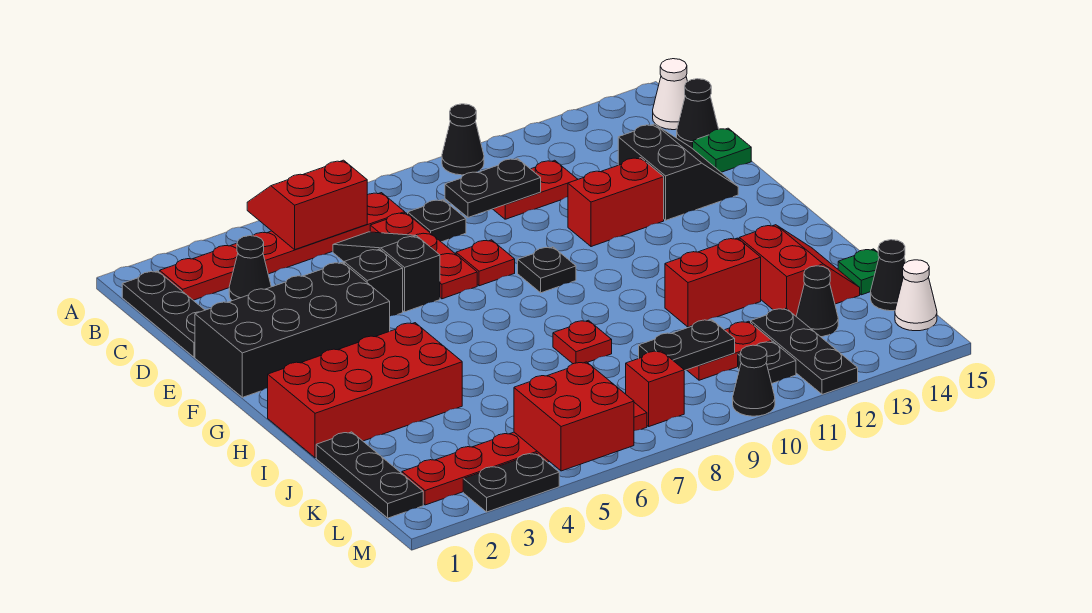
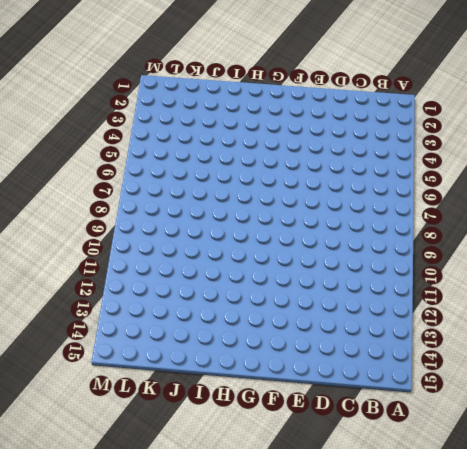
none -> black cone A10 level 1
none -> black plate B1:D1 level 1
none -> red plate B2:B7 level 1
none -> white cone B15 level 1

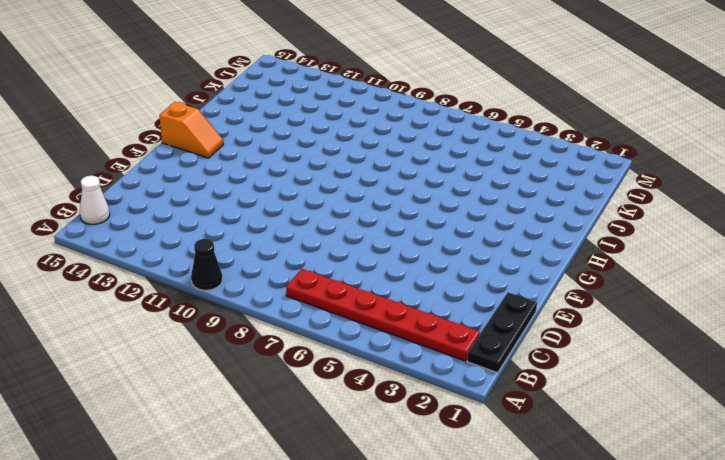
orange slope G14:G15 level 1 top 15 -> none
none -> black cone C3 level 1
none -> black slope C6:E6 level 1 top E
none -> red plate C7:E7 level 1
none -> black plate C8 level 1

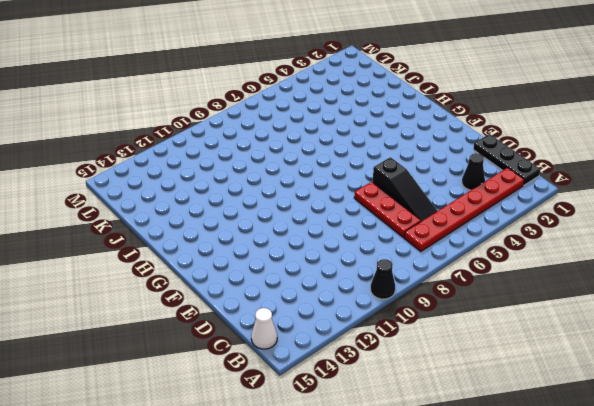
none -> black plate C8 level 1
none -> red plate C10:C11 level 1
none -> black cone C15 level 1
none -> black slope D13:E14 level 1 top 13

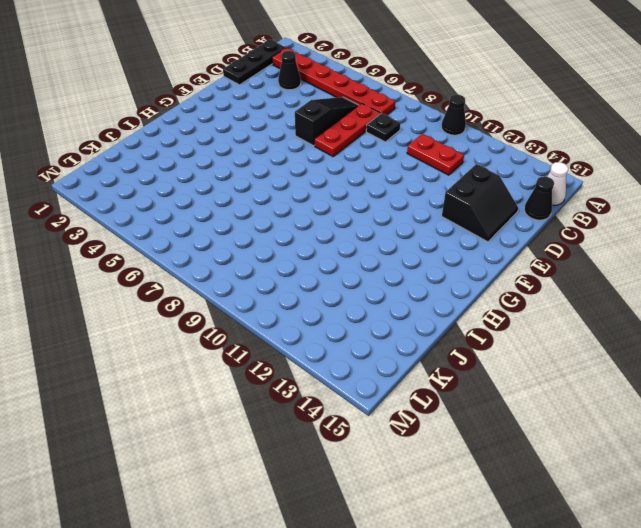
none -> green plate D15 level 1
none -> black brick E1:F4 level 1
none -> black brick E5 level 1
none -> red plate E8 level 1

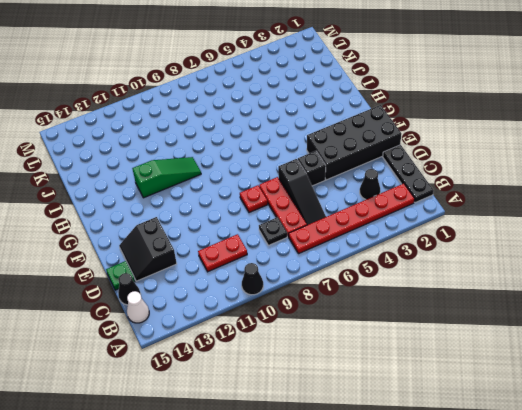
green slope H10:H12 level 1 top 12 -> none
none -> red brick E11:E12 level 1
none -> black plate F9 level 1
none -> red brick H1:I4 level 1
none -> red plate I8 level 1

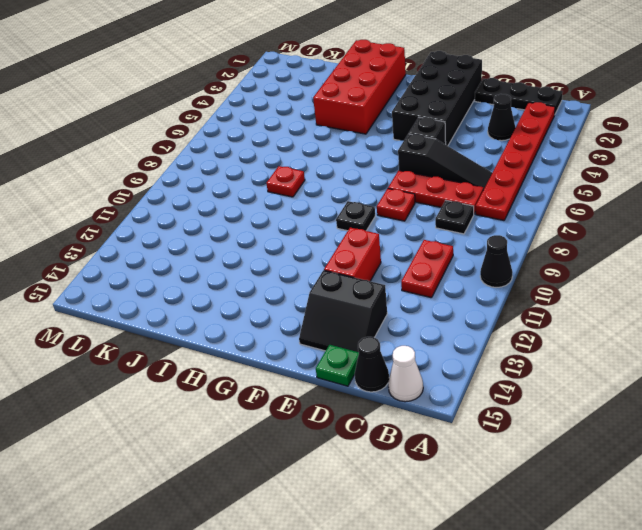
none -> red brick I11:I12 level 1
none -> red slope I13:J14 level 1 top 13
none -> black plate J1:L1 level 1
none -> green plate J15 level 1

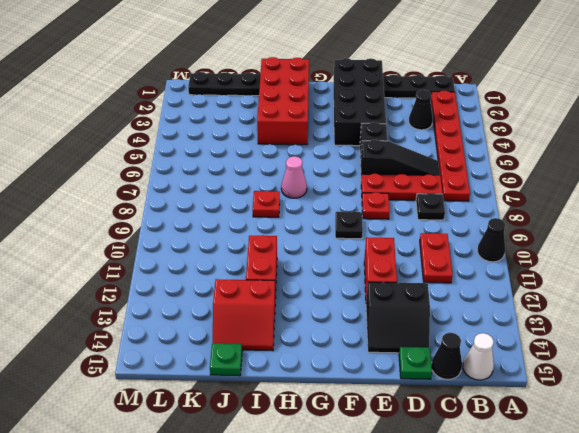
pink cone H7 level 1 -> none
none -> red plate K10:K11 level 1
none -> black plate K12:M12 level 1
none -> black cone K13 level 1
none -> black cone K15 level 1

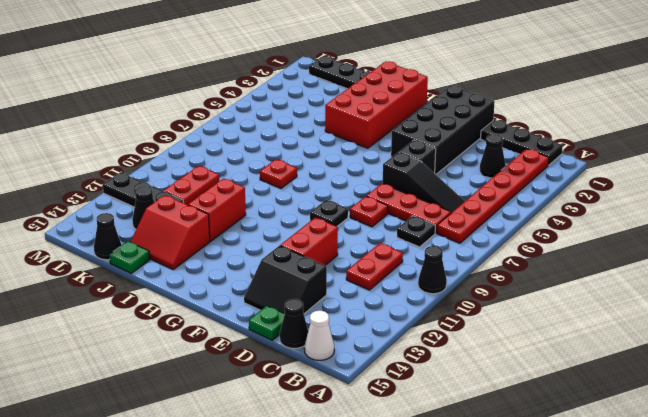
none -> red plate L2:L7 level 1
none -> red brick L8 level 1
none -> black plate L11 level 1
none -> white cone L15 level 1

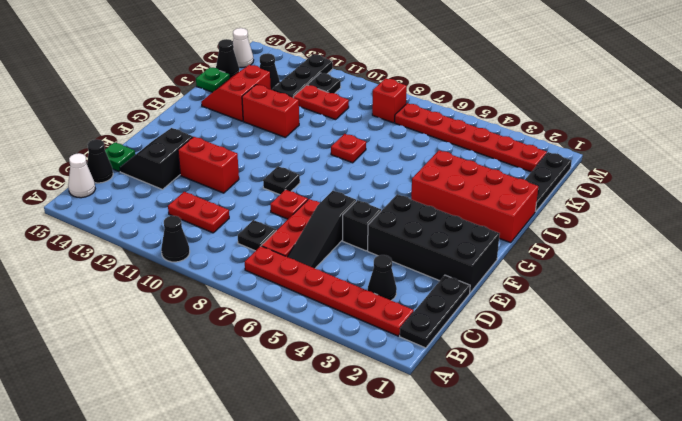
none -> black plate M3:M4 level 1
none -> black cone M10 level 1
none -> red slope A5:B6 level 2 top B
none -> black plate C9:C10 level 2

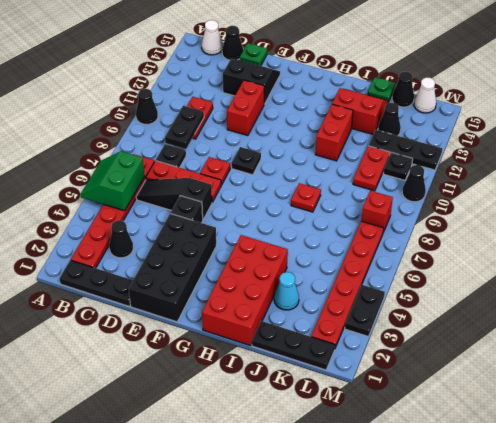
green slope A5:B6 level 2 top B -> red slope A5:B6 level 2 top B
cyan cone J3 level 1 -> none
none -> black plate K9:K10 level 2
none -> red brick L5:M6 level 2

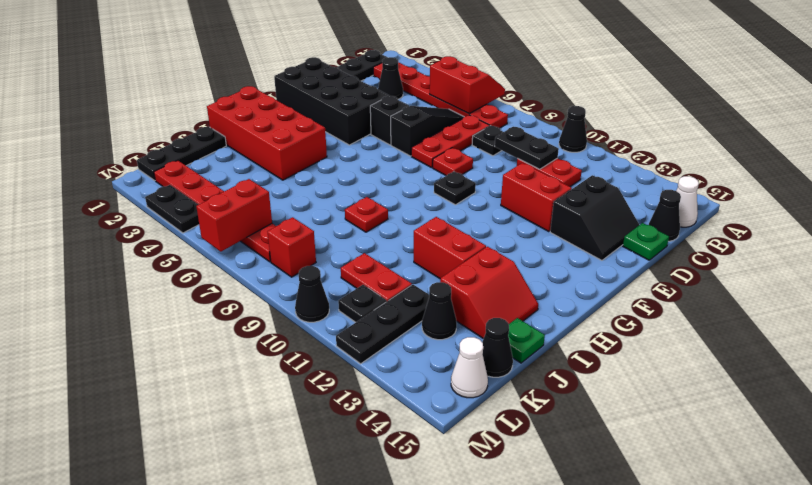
red brick L6:M6 level 2 -> red brick L5:M6 level 2
none -> black plate K9:K10 level 2

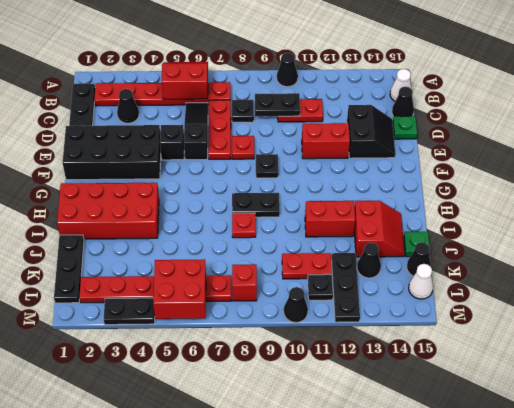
black plate H8:H9 level 1 -> black plate K9:K10 level 2

